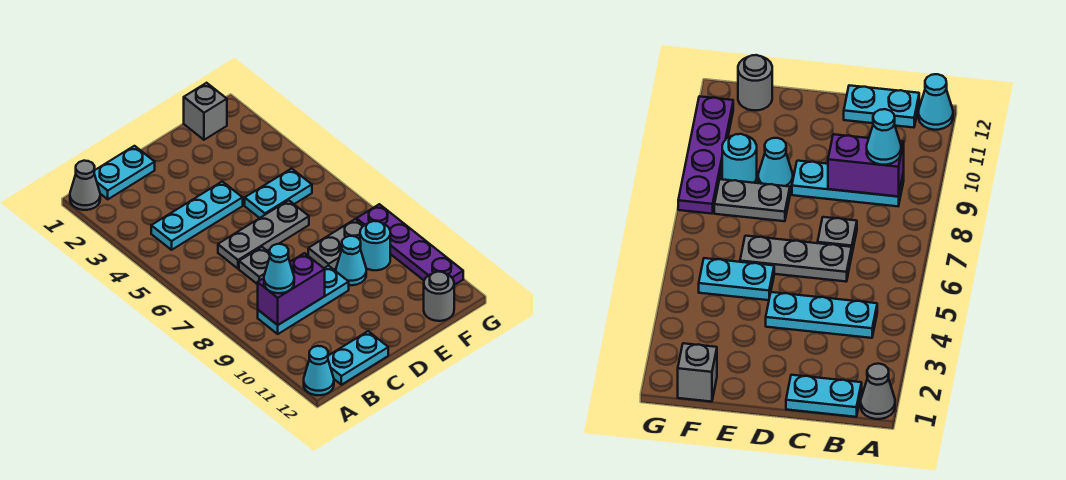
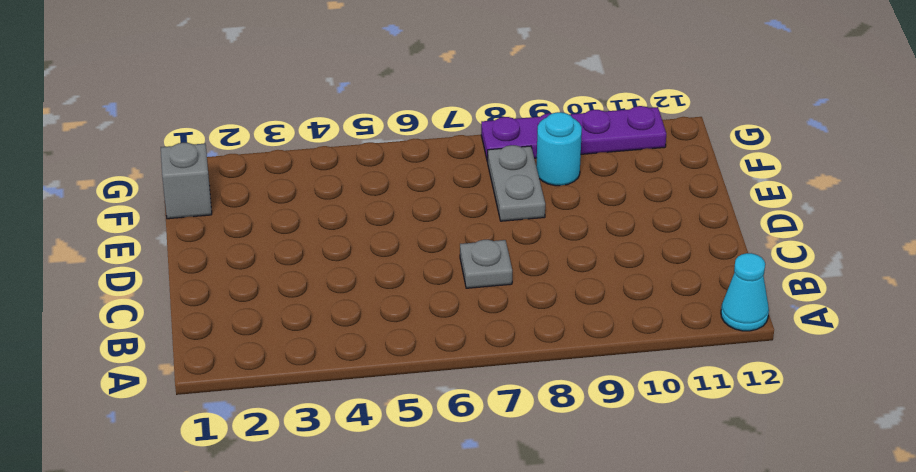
none -> grey cone A1 level 1
none -> cyan plate B1:C1 level 1
none -> cyan plate B4:D4 level 1

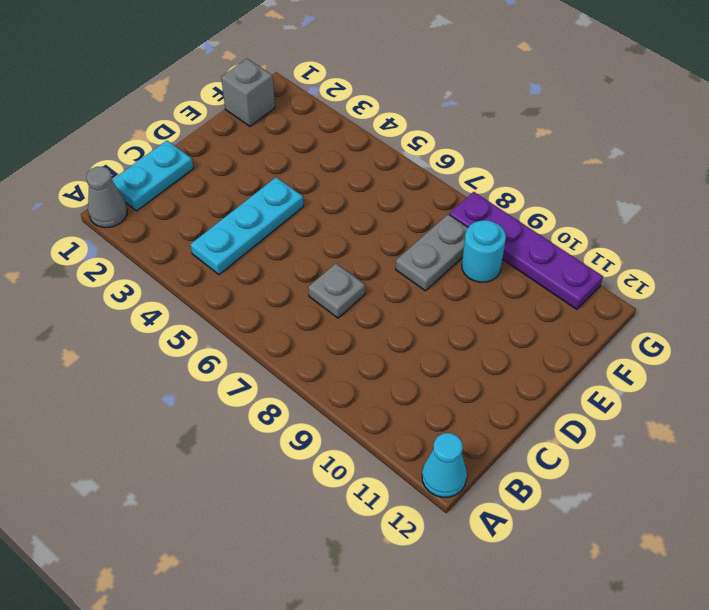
none -> cyan plate B9:D9 level 1
none -> cyan plate B12:C12 level 1
none -> grey plate C6:E6 level 1

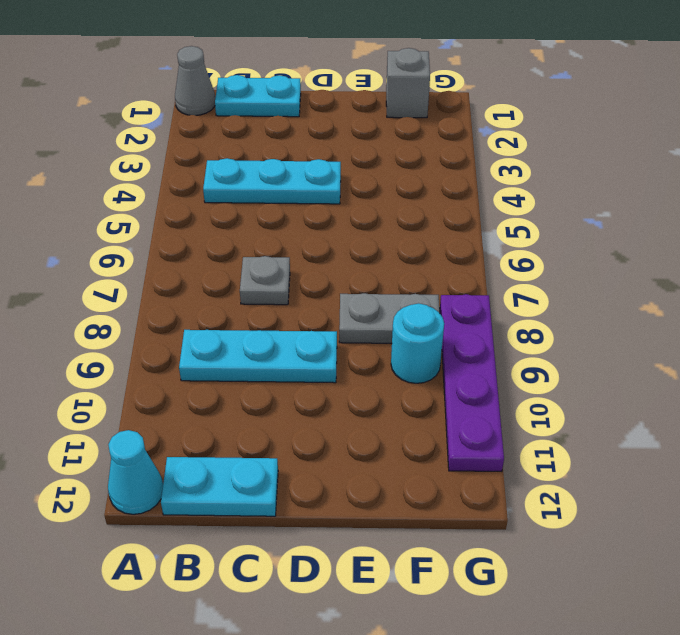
none -> grey plate C6:E6 level 1
none -> cyan plate E5:F5 level 1
none -> cyan cone E9 level 1

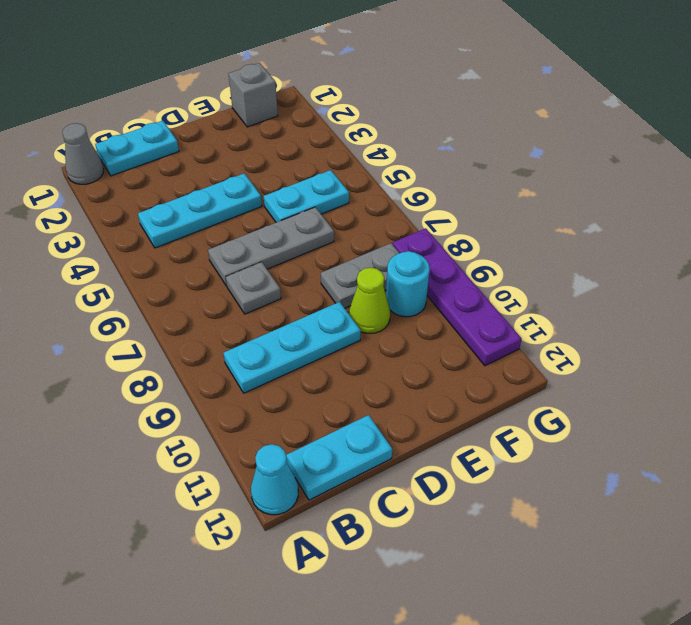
lime cone E9 level 1 -> cyan cone E9 level 1
none -> grey round brick F12 level 1
none -> purple brick B9:C9 level 2
none -> cyan cone B9 level 3

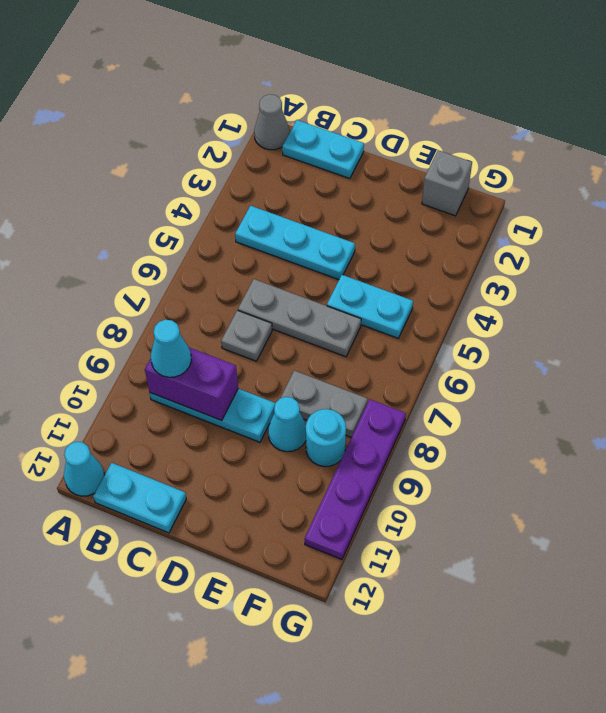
none -> grey round brick F12 level 1

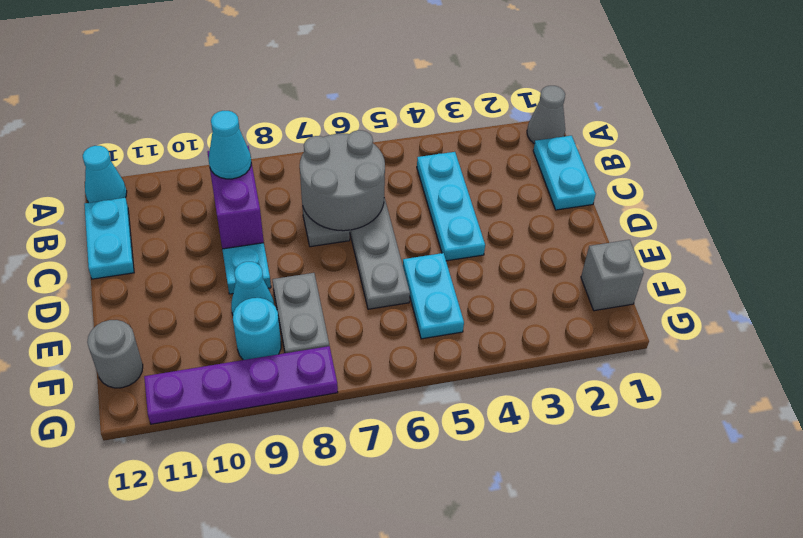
grey round brick B6:C7 level 2 -> none

